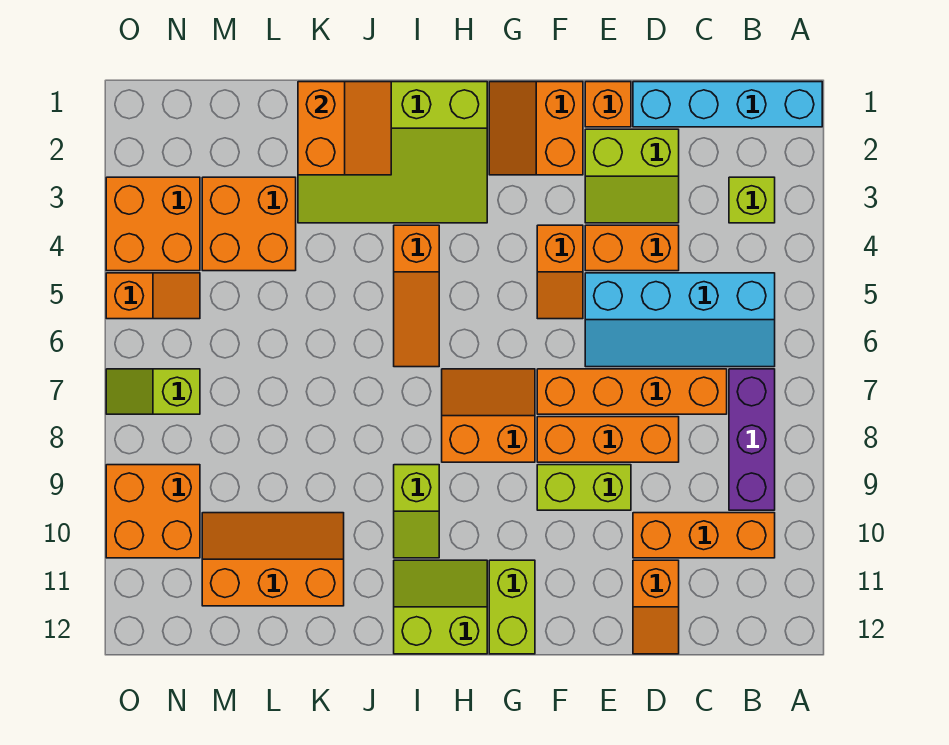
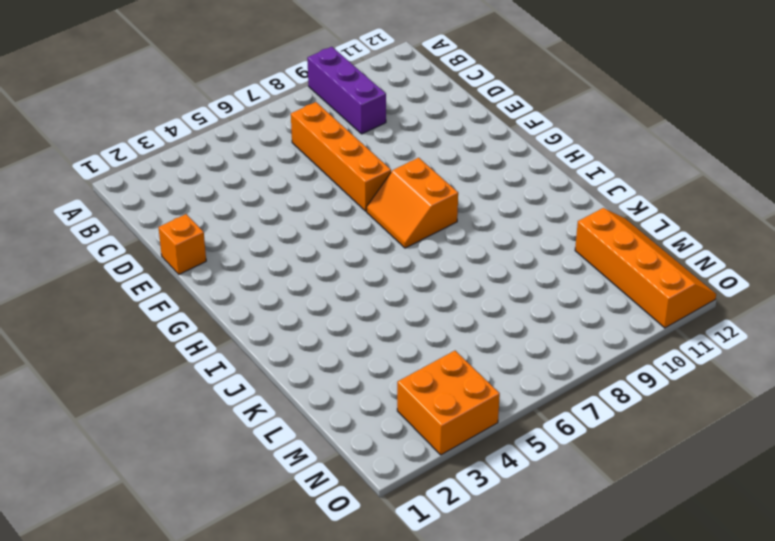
purple brick A9:C9 level 1 -> purple brick B7:B9 level 1
orange slope L11:O12 level 1 top 11 -> orange slope K10:M11 level 1 top 11
none -> cyan brick A1:D1 level 1
none -> lime brick B3 level 1
none -> cyan slope B5:E6 level 1 top 5

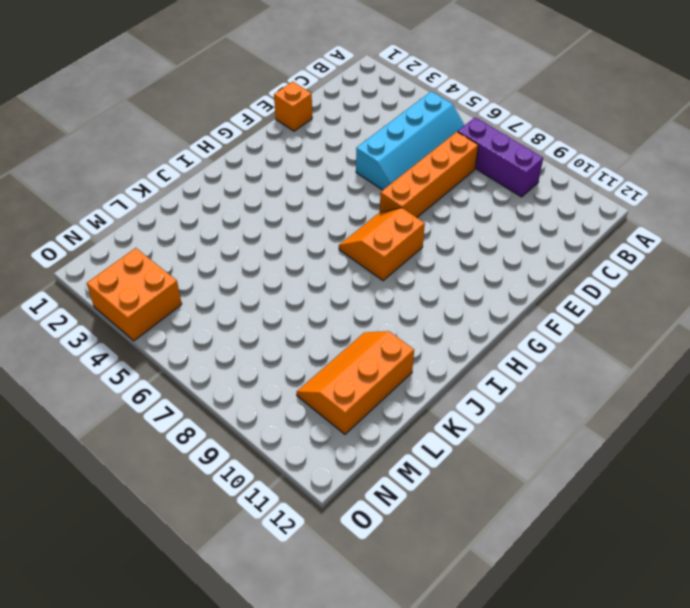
none -> cyan brick A1:D1 level 1
none -> lime brick B3 level 1
none -> orange brick B10:D10 level 1

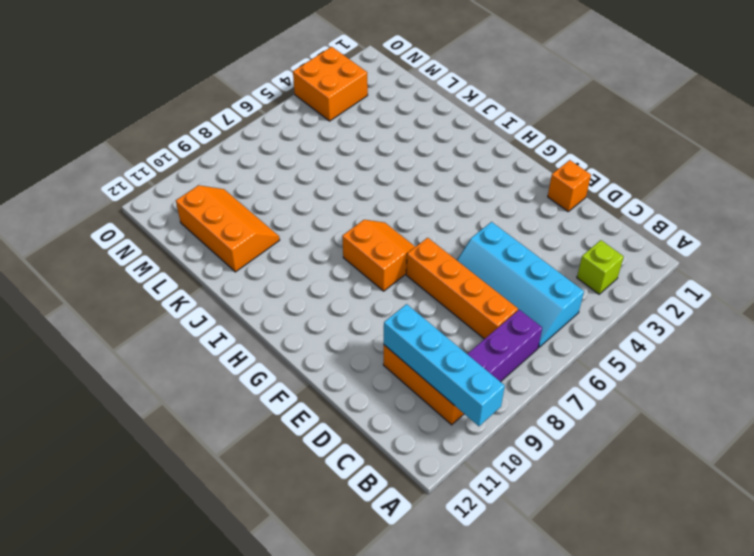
cyan brick A10:D10 level 2 -> cyan brick A1:D1 level 1
none -> lime slope D2:E3 level 1 top 2
none -> orange brick D4:E4 level 1
none -> orange brick D8:F8 level 1

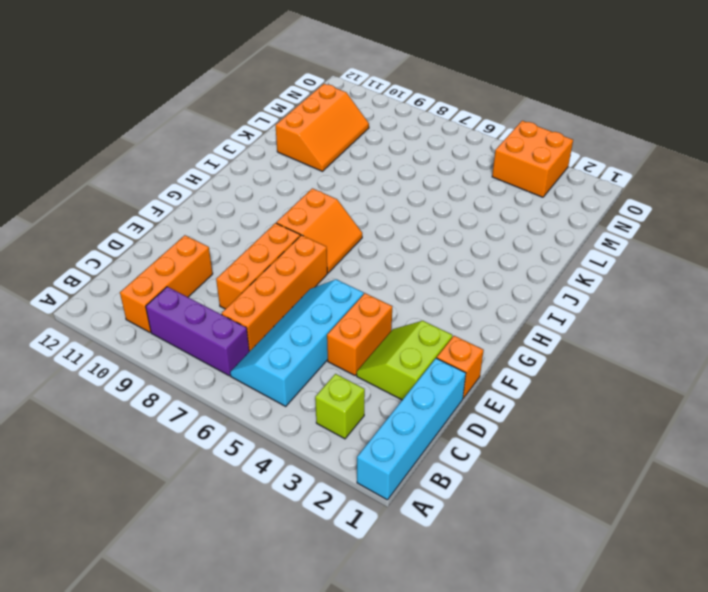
none -> orange slope D11:D12 level 1 top 11
none -> lime brick E9:F9 level 1
none -> orange slope F1:G2 level 1 top F

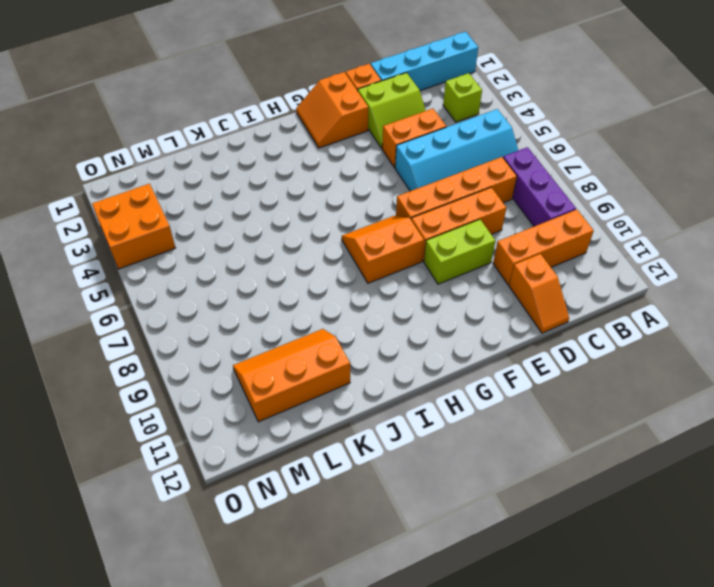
none -> orange slope F4:F5 level 1 top 4
none -> lime brick G11:G12 level 1
none -> lime slope H1:K3 level 1 top 1

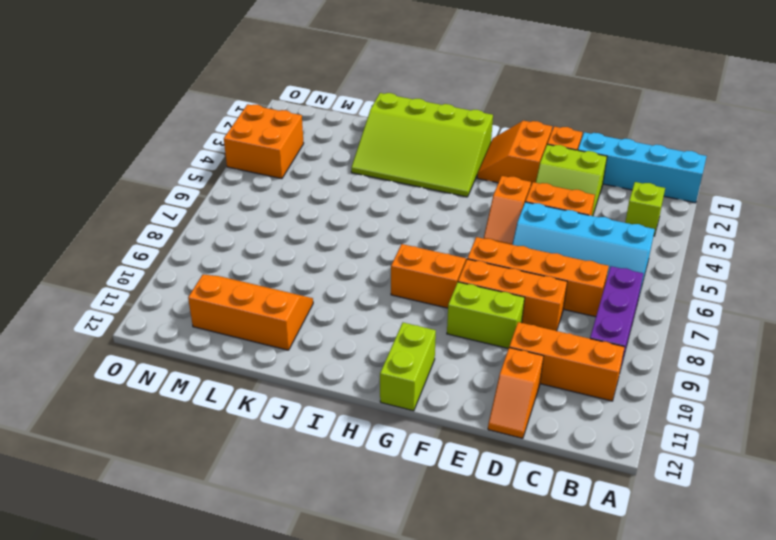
none -> lime slope H11:I12 level 1 top 12
none -> orange slope I4:I6 level 1 top 4
none -> lime slope I9:I10 level 1 top 9

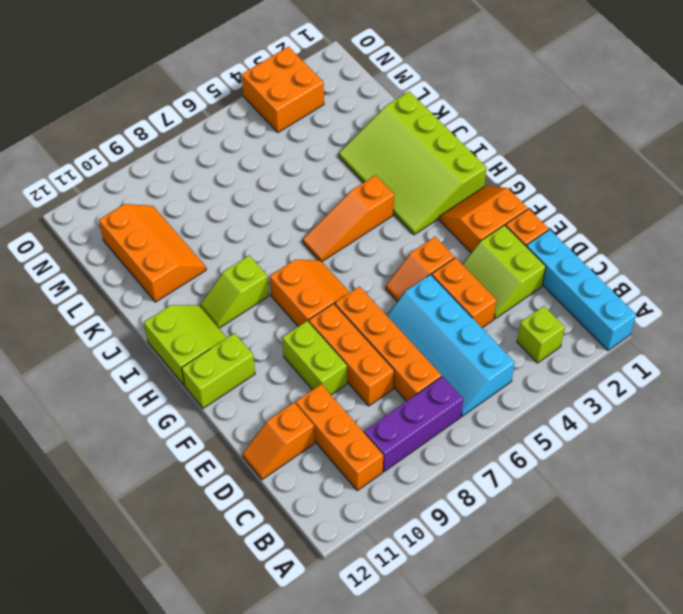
none -> orange brick L3:M4 level 1
none -> orange slope N5:O5 level 1 top O
none -> lime slope N7:O7 level 1 top N

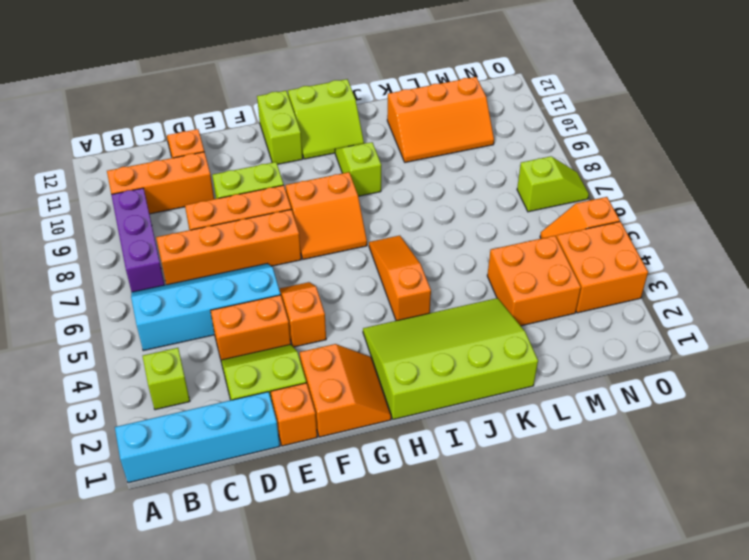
none -> orange brick N9:O10 level 1
none -> orange slope J1:K2 level 2 top K

